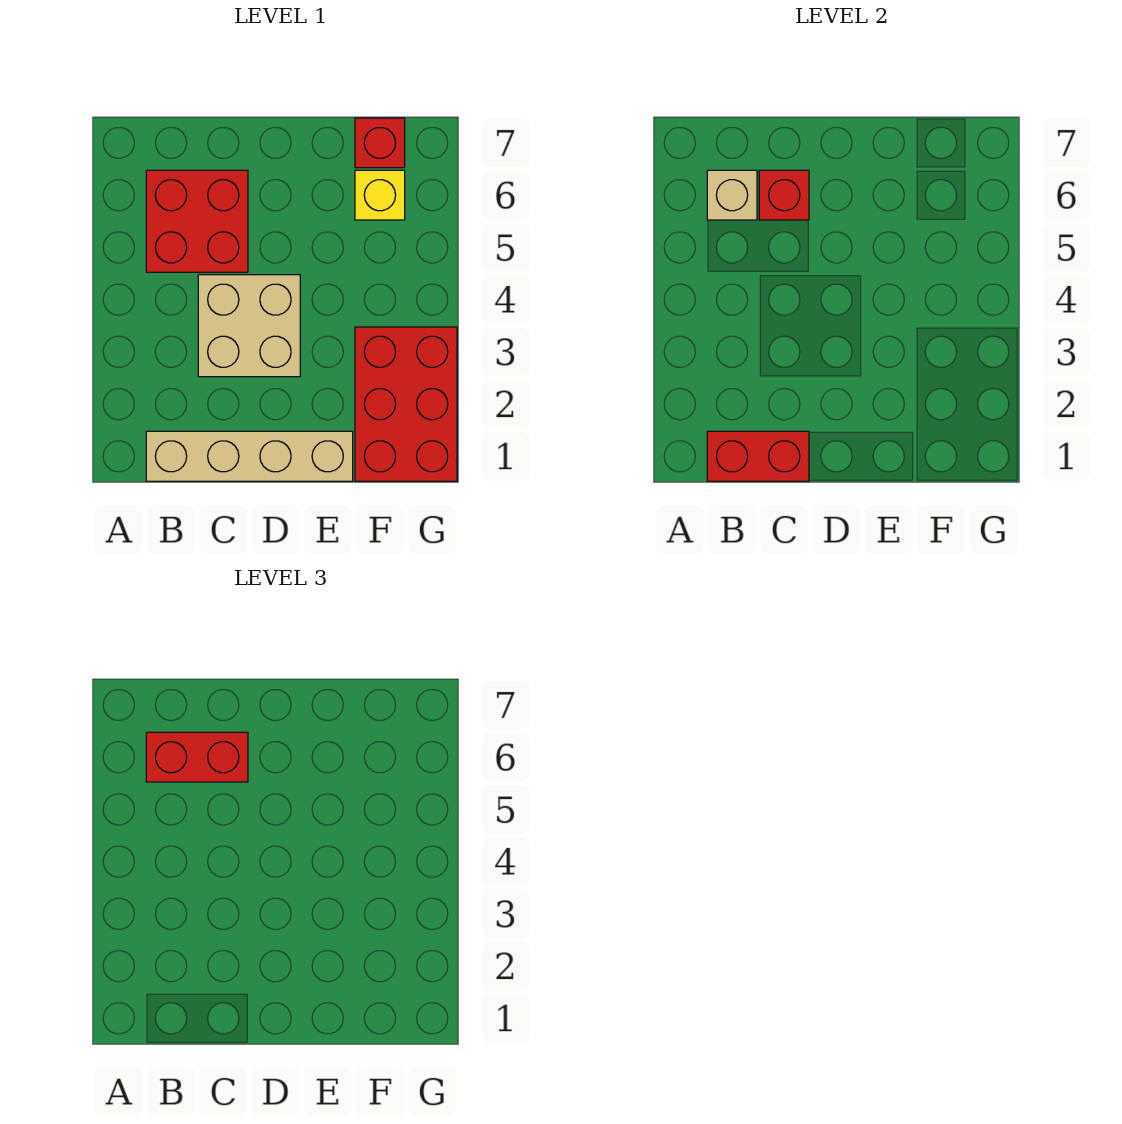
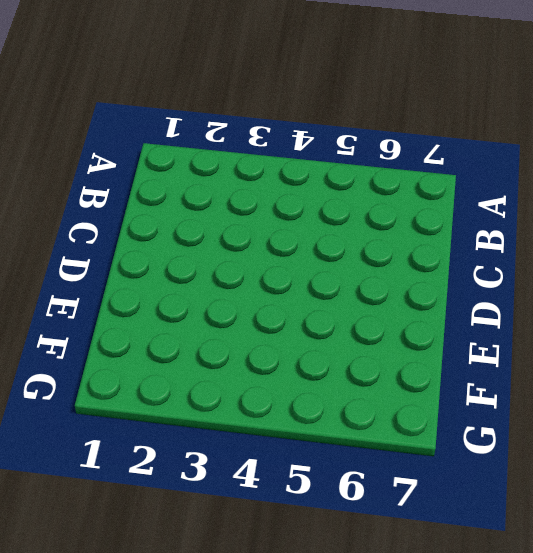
none -> tan brick B1:E1 level 1
none -> red brick B5:C6 level 1

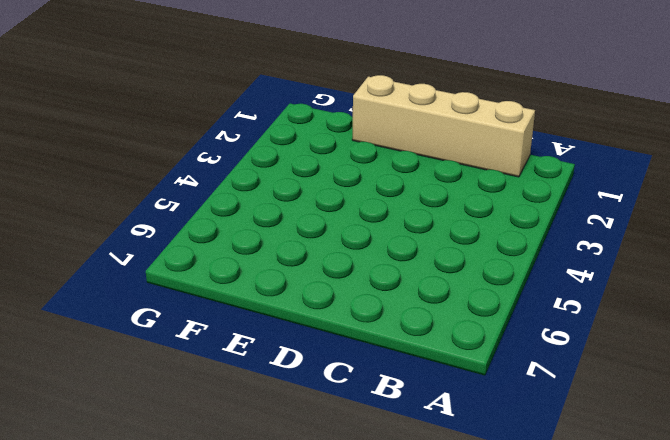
none -> red brick B5:C6 level 1
none -> tan brick C3:D4 level 1

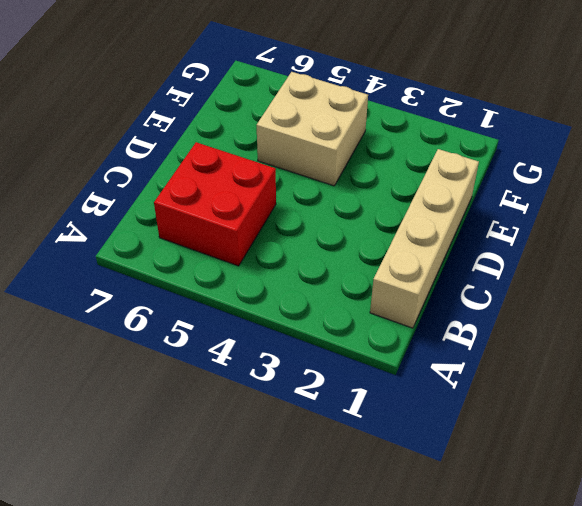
tan brick E4:F5 level 1 -> tan brick C3:D4 level 1
none -> red brick F1:G3 level 1
none -> yellow brick F6 level 1

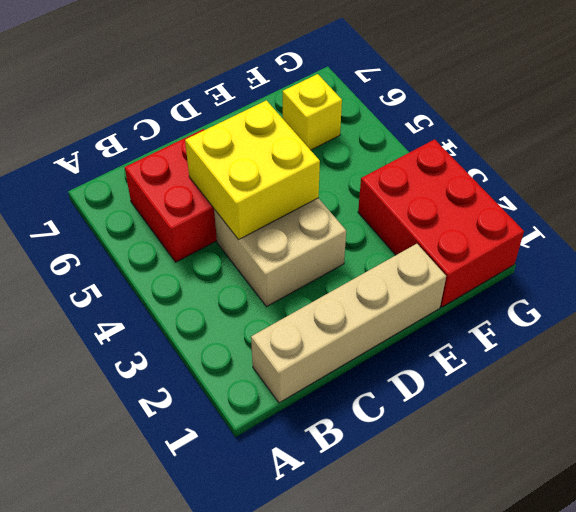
yellow brick C4:D5 level 2 -> none
none -> red brick F7 level 1
none -> red brick B1:C1 level 2

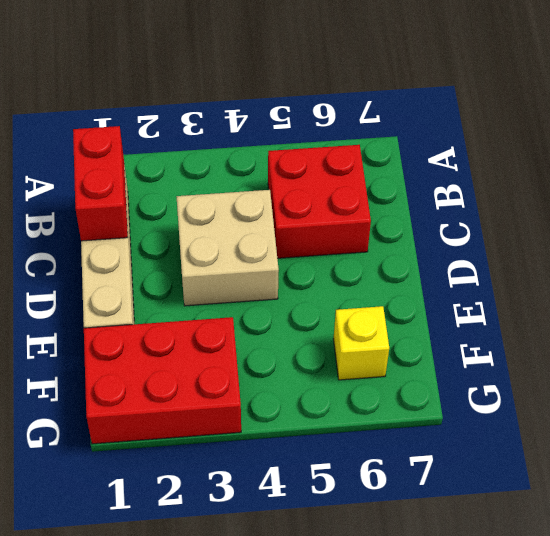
none -> red brick F7 level 1
none -> tan brick B6 level 2

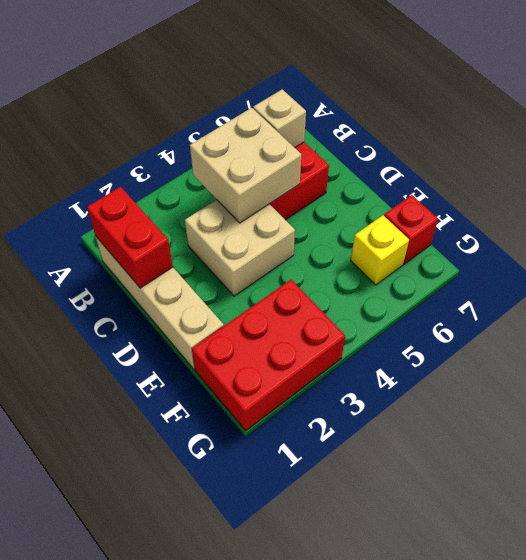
tan brick B4:C5 level 2 -> none
none -> red brick C6 level 2
none -> red brick B6:C6 level 3

